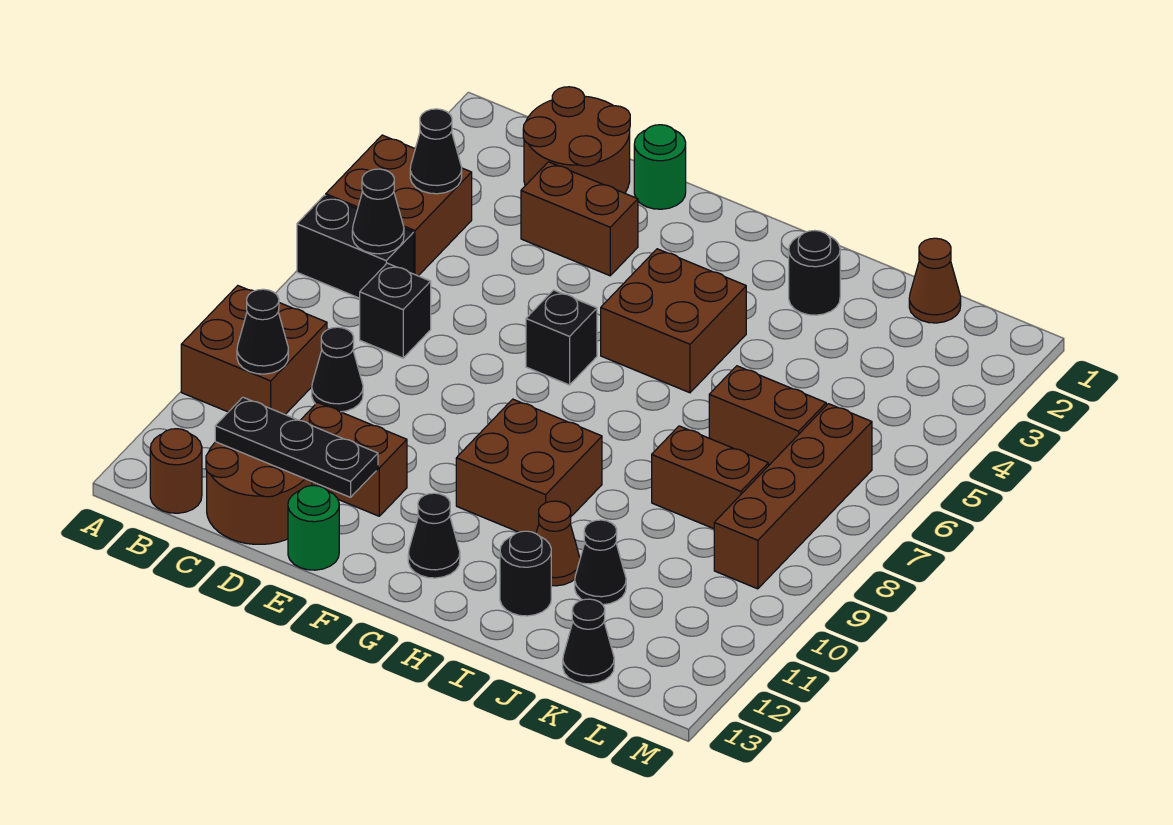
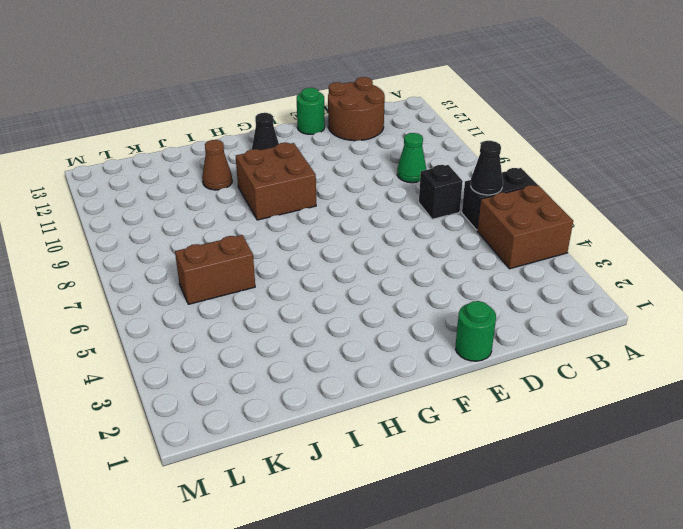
green cone C9 level 1 -> black cone C9 level 1
none -> brown brick A9:B10 level 1
none -> brown round brick B13 level 1
none -> brown round brick C1:D2 level 1

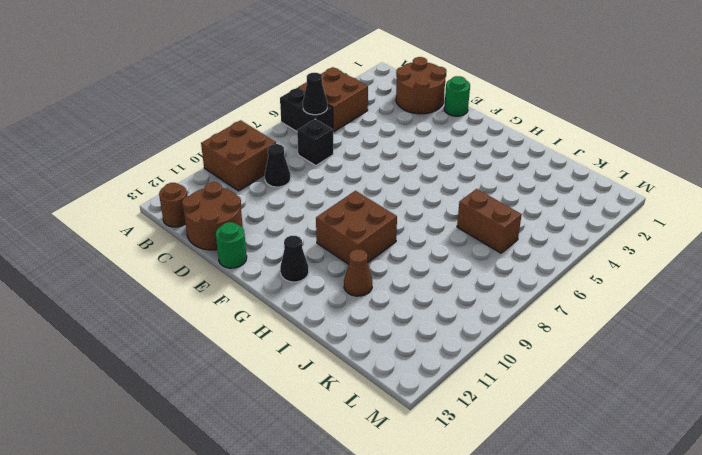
none -> brown brick D3:E3 level 1
none -> brown brick D11:E11 level 1
none -> black brick F6 level 1

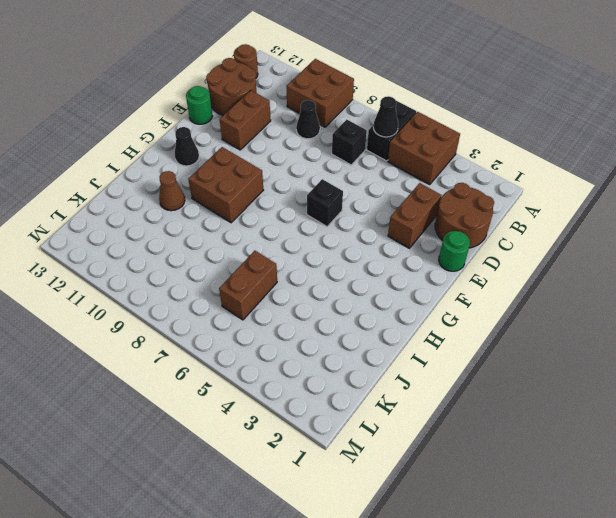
none -> brown brick G4:H5 level 1
none -> black round brick I2 level 1
none -> black round brick I12 level 1

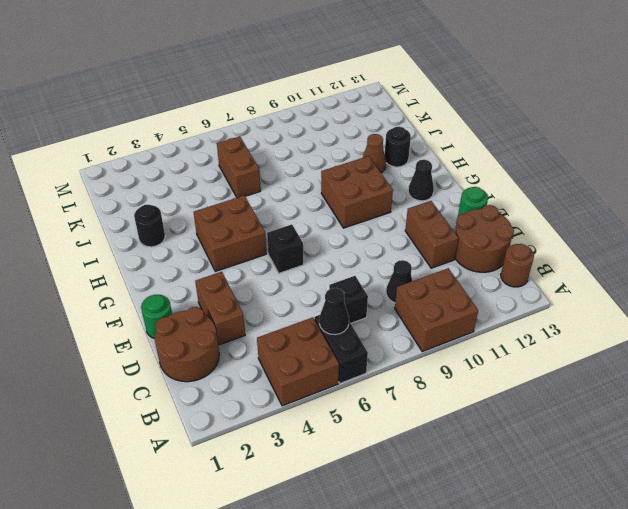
none -> brown brick J8:K8 level 1
none -> black cone J11 level 1
none -> brown cone K1 level 1

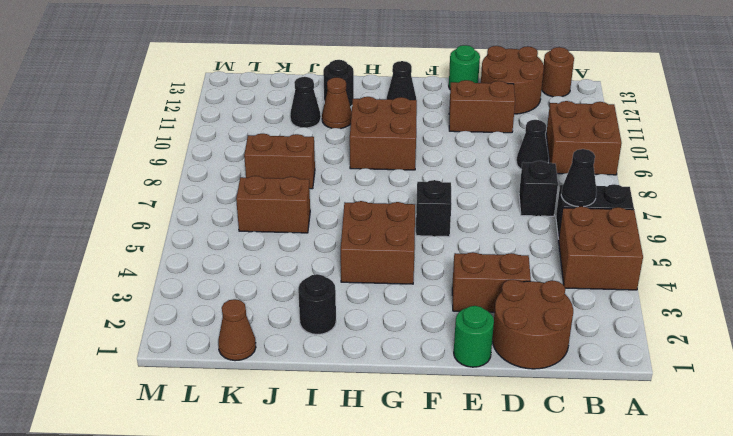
none -> black cone K13 level 1
none -> brown brick L6:L9 level 1
none -> black cone B4 level 2

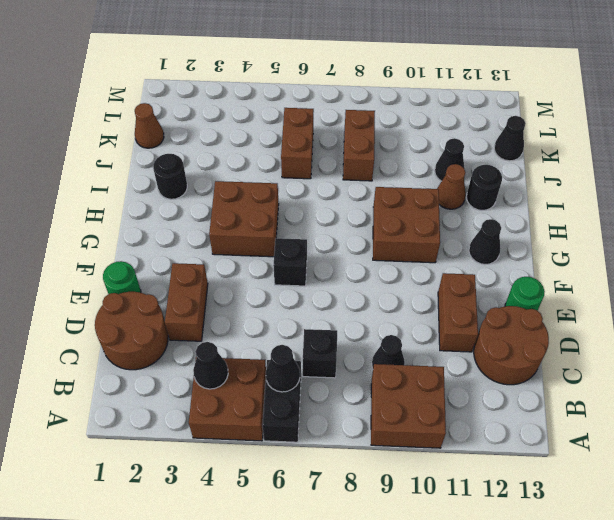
none -> brown round brick B13 level 1
none -> brown brick L6:L9 level 1
none -> black cone B10 level 2

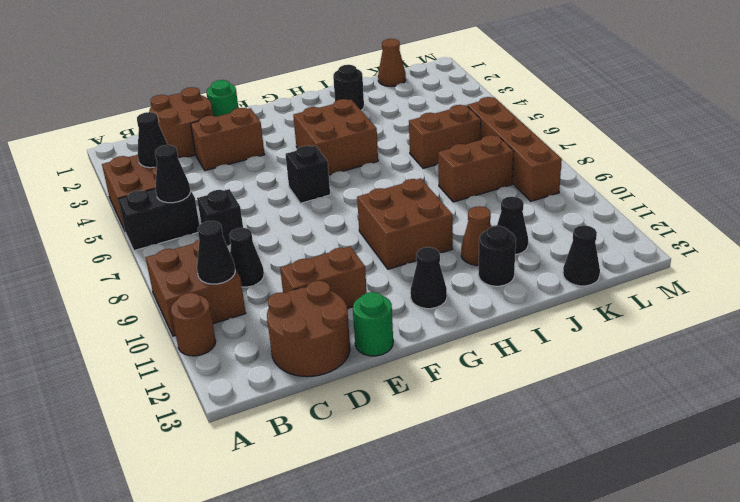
brown round brick A11 level 1 -> brown round brick B13 level 1
none -> black plate C12:E12 level 2

